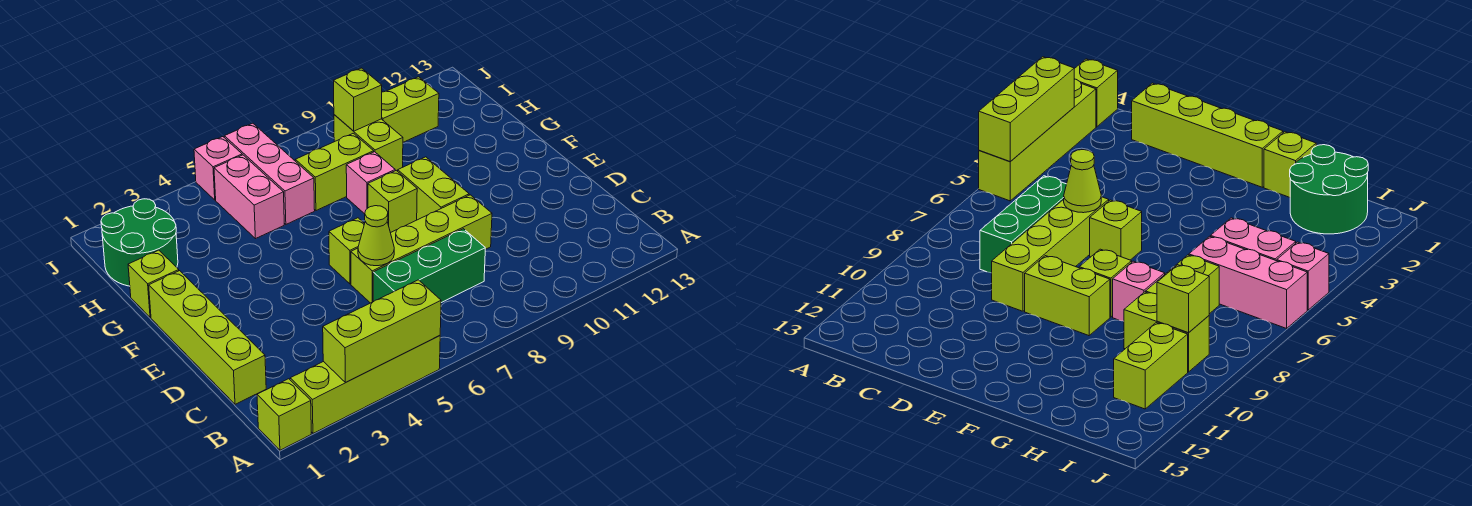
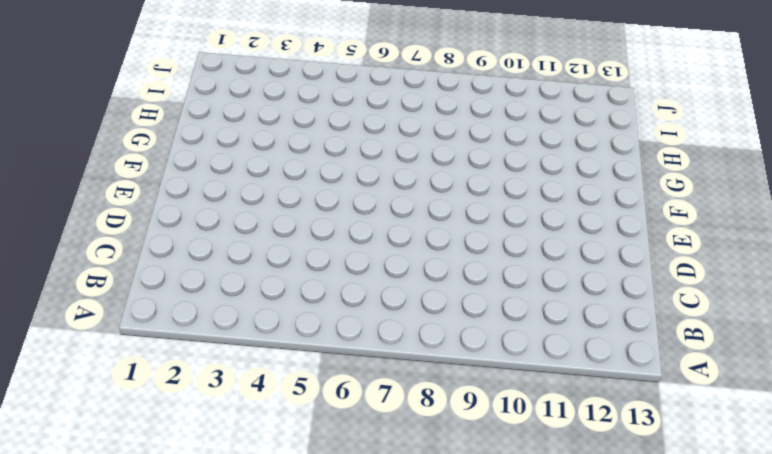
none -> lime brick A1 level 1
none -> lime brick A2:A5 level 1
none -> lime brick C1:F1 level 1

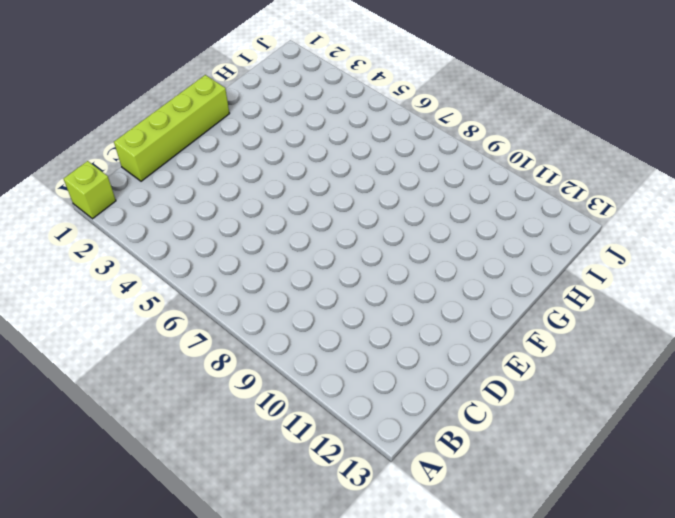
none -> lime brick A2:A5 level 1
none -> green brick C6:C8 level 1
none -> lime brick D6:D9 level 1

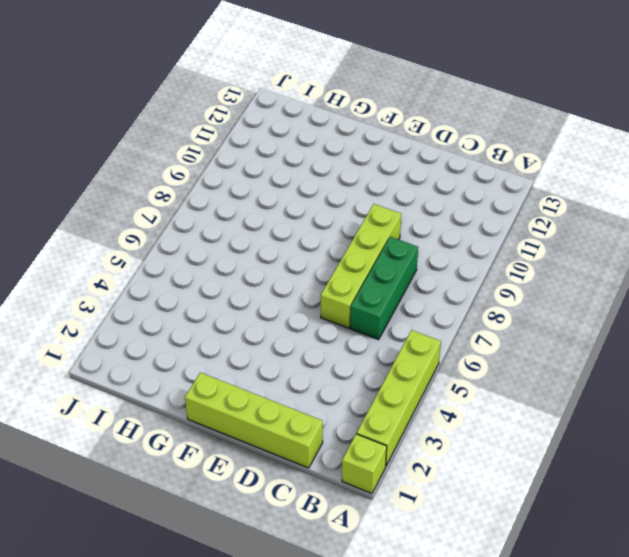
none -> lime brick E6 level 1
none -> lime brick E9:F9 level 1
none -> lime brick F8 level 1

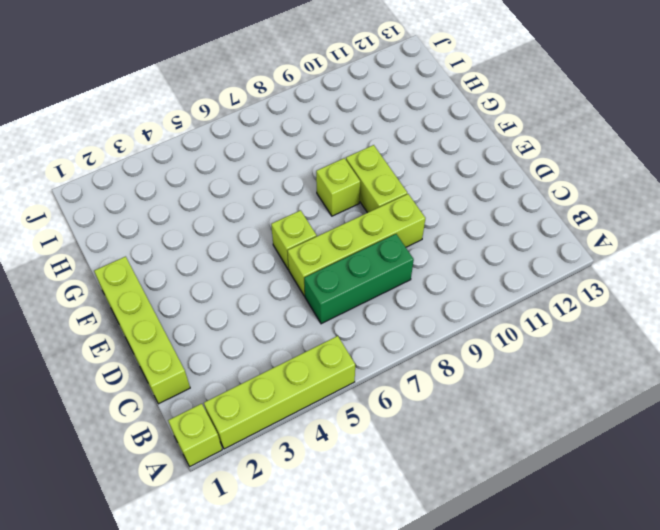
none -> lime brick G1 level 1
none -> pink brick G8 level 1
none -> green round brick H1:I2 level 1

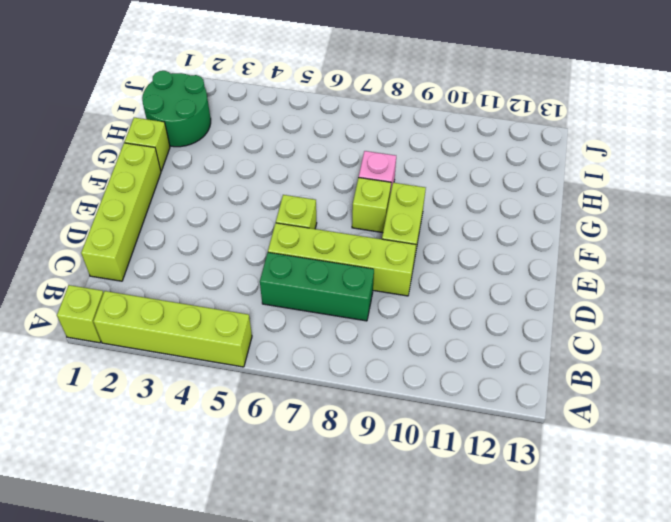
none -> pink brick H5:I5 level 1
none -> pink brick H6:J6 level 1
none -> lime brick H7:H8 level 1

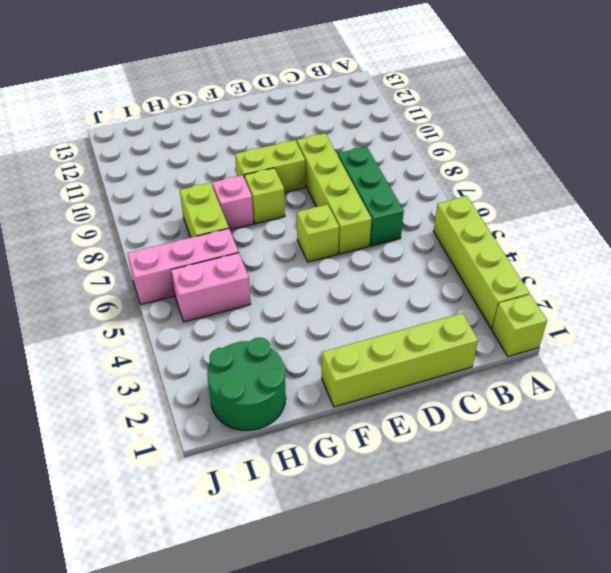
none -> lime brick G1 level 1
none -> lime brick H9:I9 level 1
none -> lime brick I10:I11 level 1

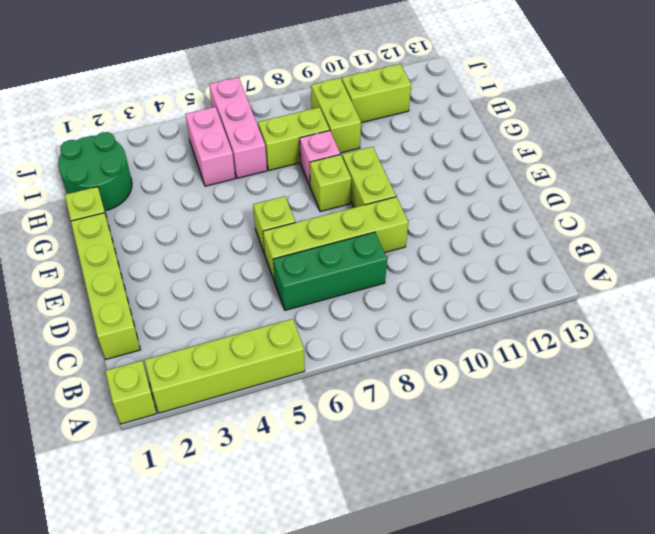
none -> pink brick J5 level 1
none -> lime brick A3:A5 level 2
none -> lime cone D6 level 2

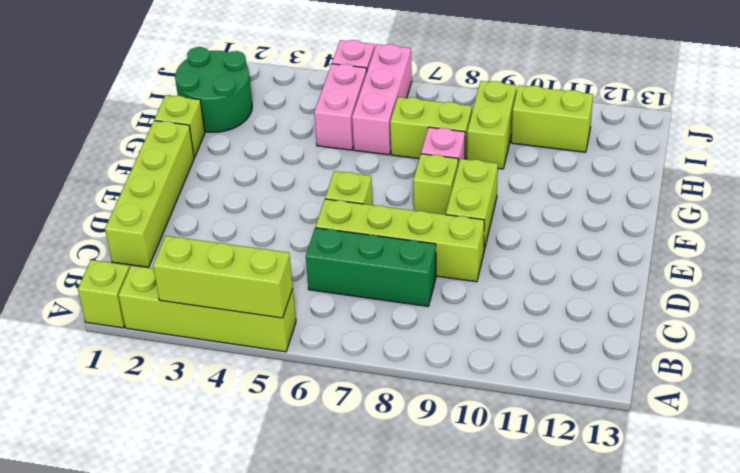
none -> lime cone D6 level 2
none -> lime brick I9 level 2

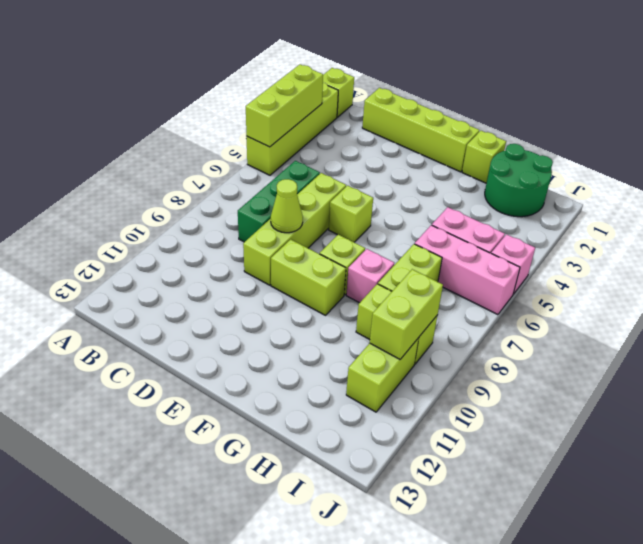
lime cone D8 level 2 -> lime cone D6 level 2
lime brick I9:I10 level 2 -> lime brick I9 level 2

